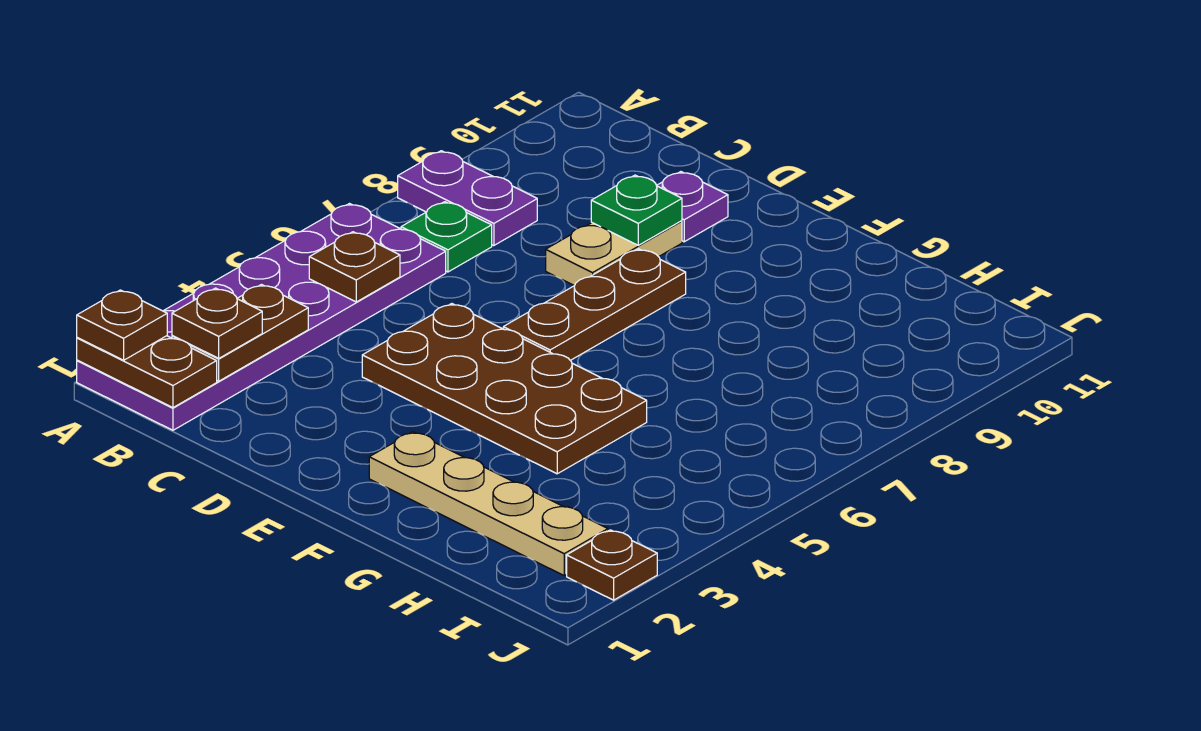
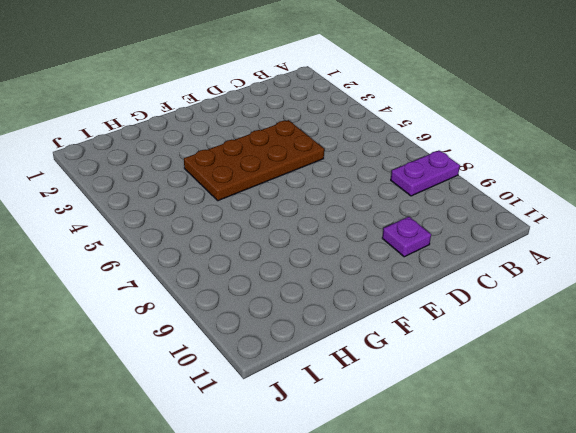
none -> purple plate A1:B6 level 1
none -> green plate B7 level 1
none -> tan plate D8:D9 level 1

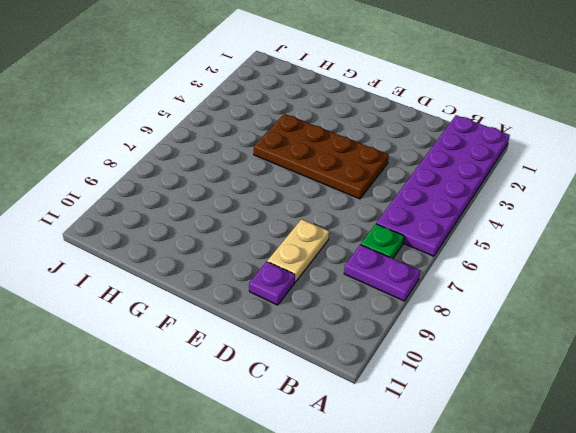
none -> brown plate E6:E8 level 1
none -> tan plate F2:I2 level 1
none -> brown plate J2 level 1

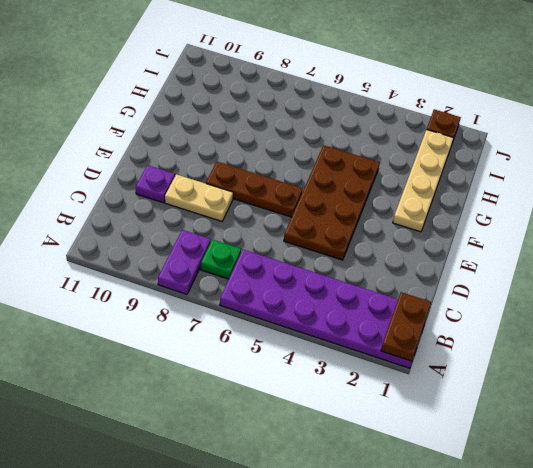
none -> brown plate B2:B3 level 2
none -> brown plate B5 level 2
none -> green plate D9 level 2

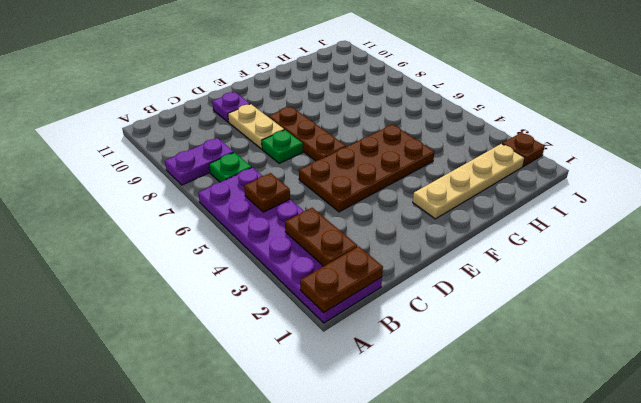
green plate D7 level 1 -> green plate D9 level 2
none -> brown plate A1 level 3
none -> brown plate B2 level 3

